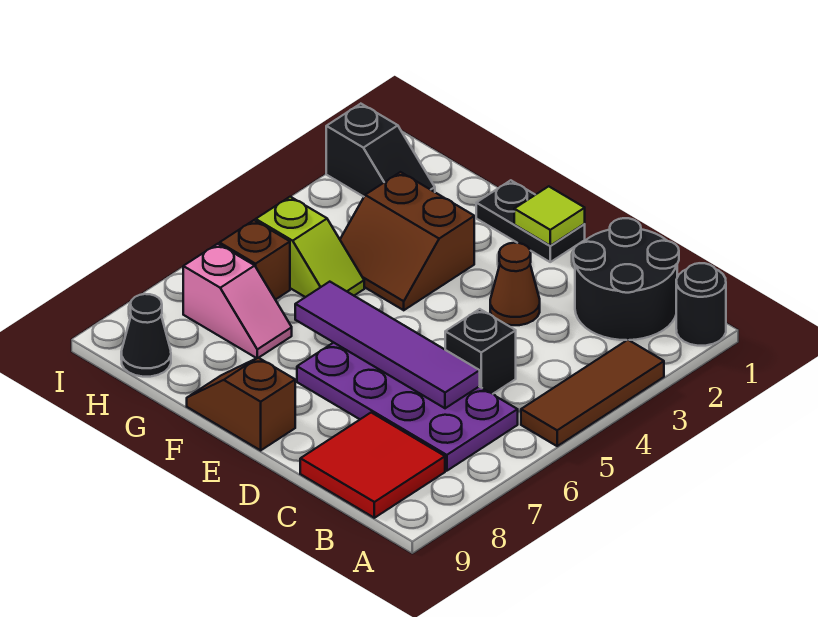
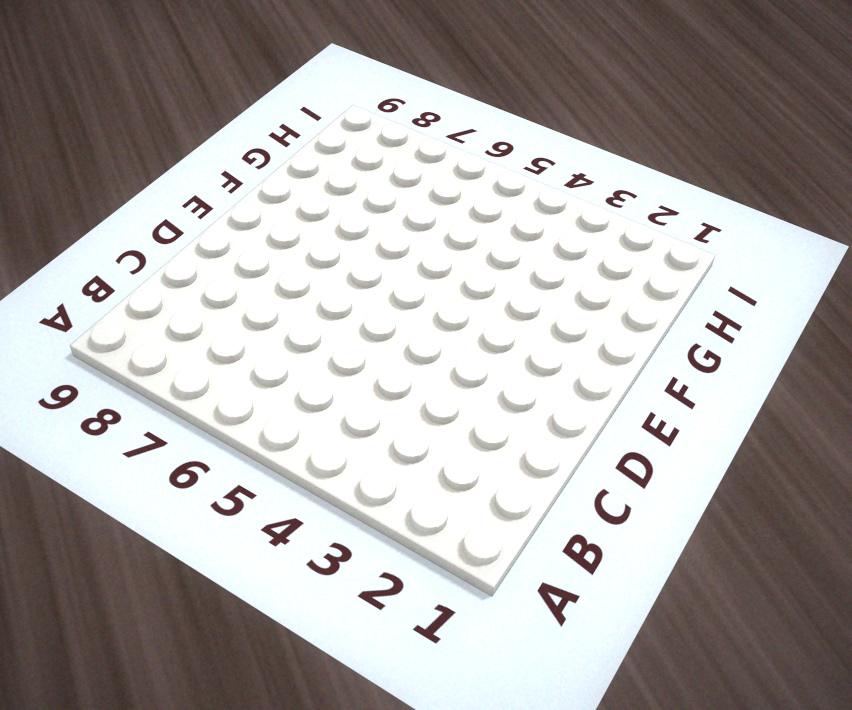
none -> black round brick A1 level 1
none -> brown tile A3:A5 level 1
none -> black round brick B1:C2 level 1

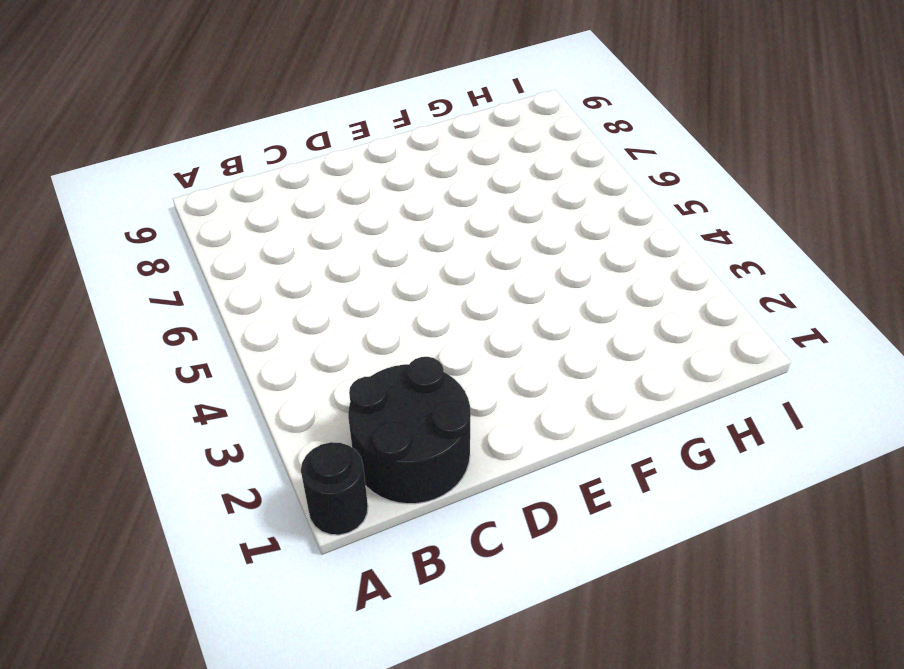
none -> brown tile A3:A5 level 1
none -> purple plate B6:E7 level 1
none -> red tile B8:C9 level 1

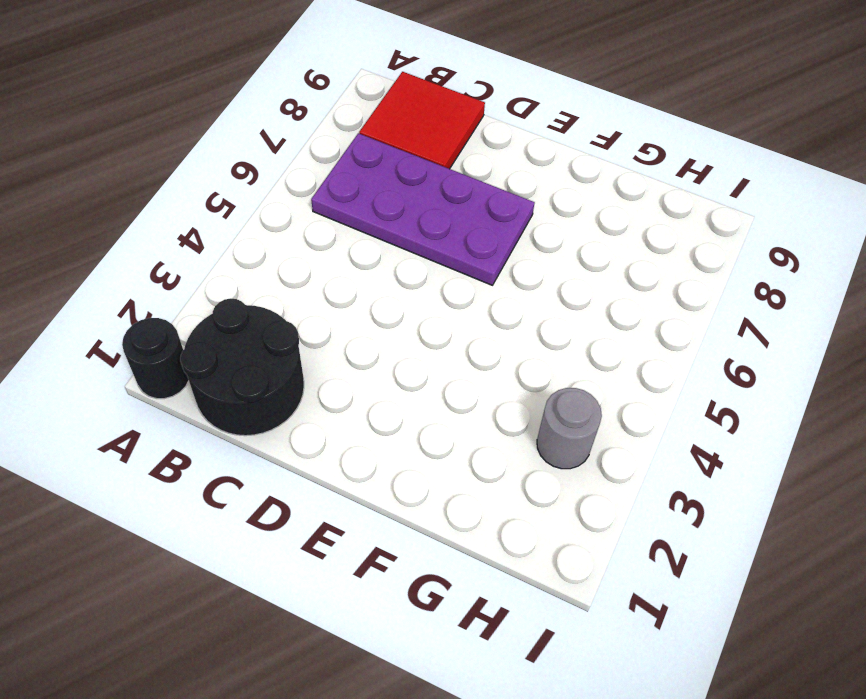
grey round brick H3 level 1 -> none
none -> brown tile A3:A5 level 1
none -> black brick C5 level 1
none -> brown cone D3 level 1

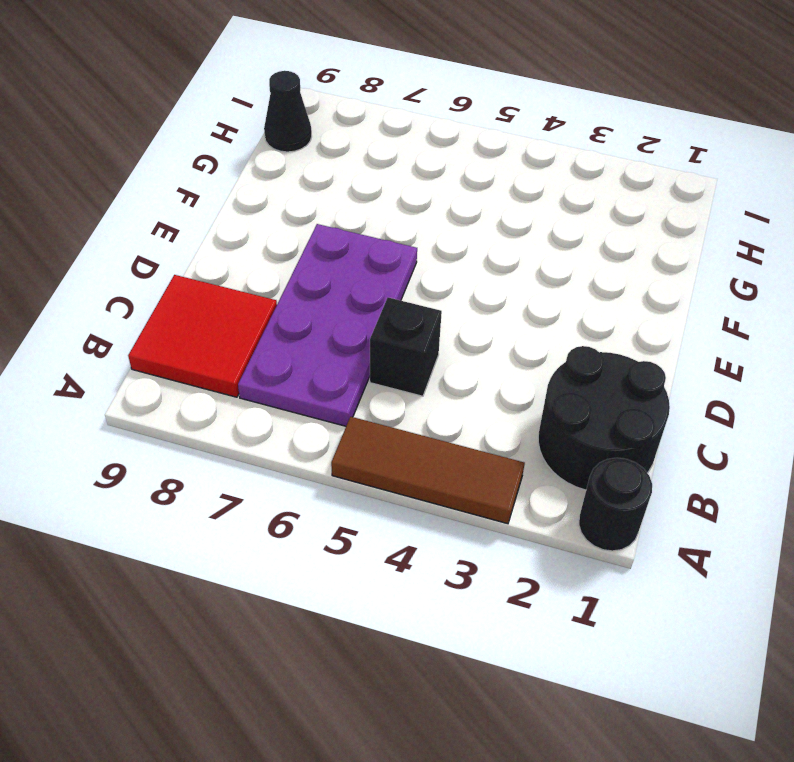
none -> brown cone D3 level 1
none -> black plate E1:F1 level 1
none -> brown slope E9:F9 level 1 top E

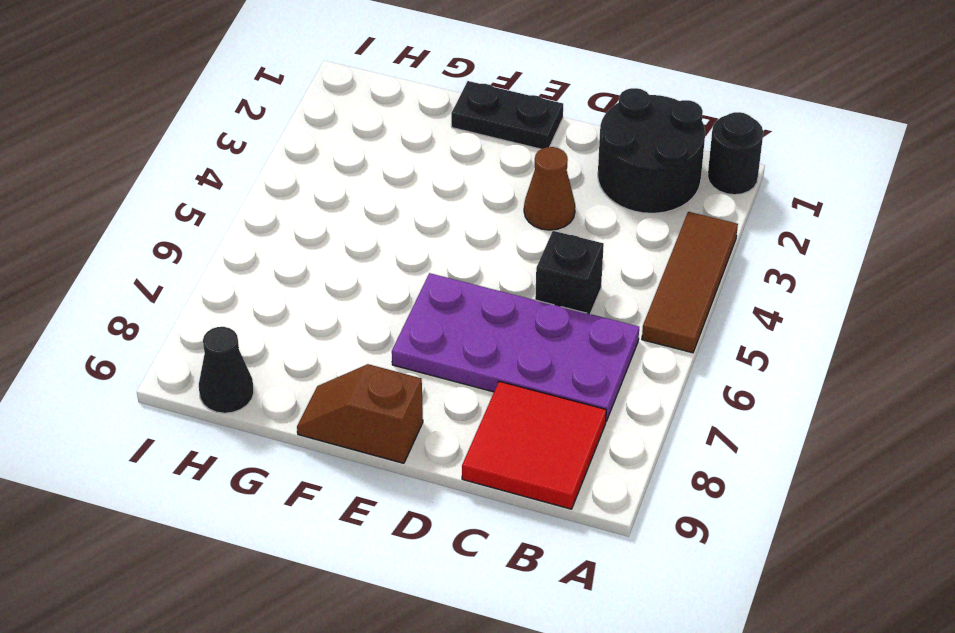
none -> brown slope F3:G4 level 1 top 3
none -> lime slope G5:H5 level 1 top H
none -> pink slope G7:H7 level 1 top H

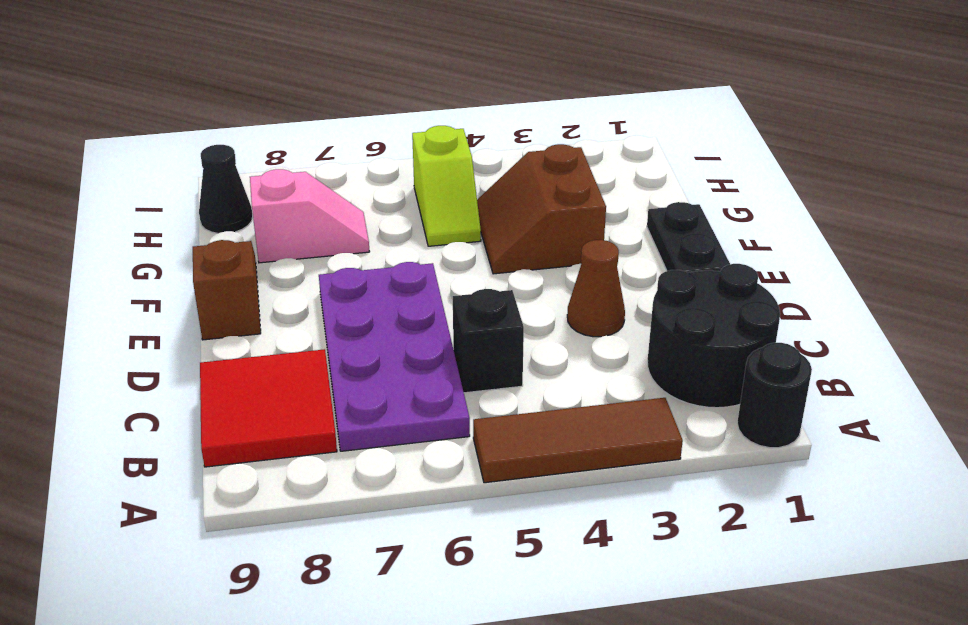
pink slope G7:G8 level 1 top 8 -> pink slope G7:H7 level 1 top H
none -> black slope H2:I2 level 1 top I
none -> brown brick H6 level 1
none -> purple tile C6:F6 level 2

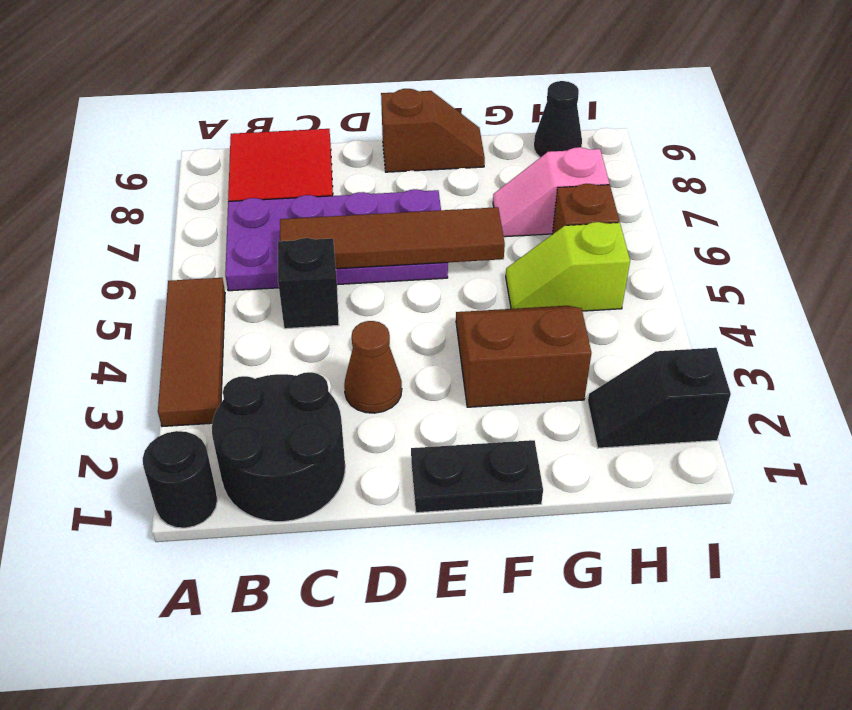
brown tile C6:F6 level 2 -> purple tile C6:F6 level 2
none -> lime tile E1 level 2

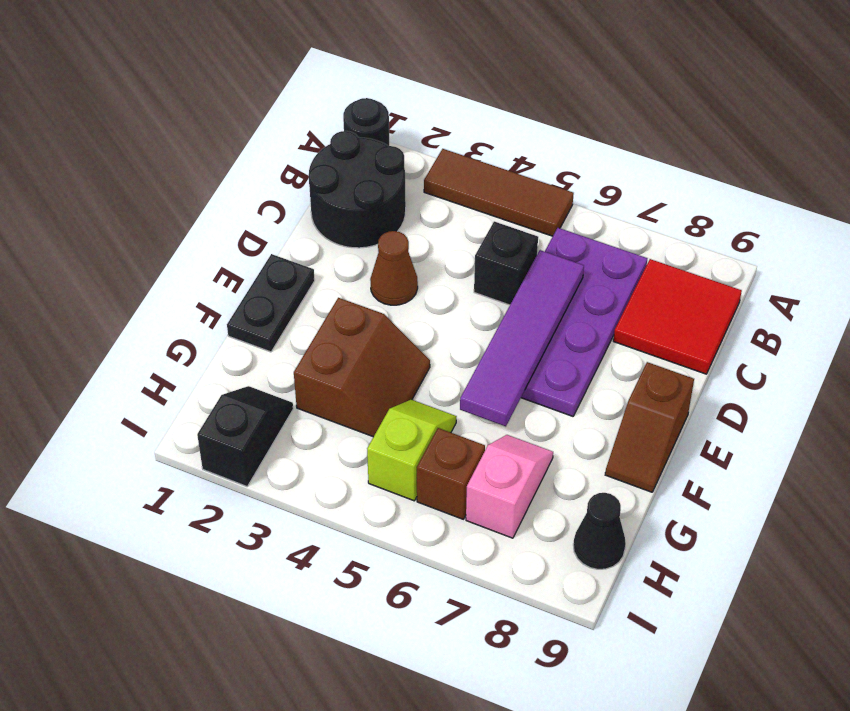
none -> lime tile E1 level 2

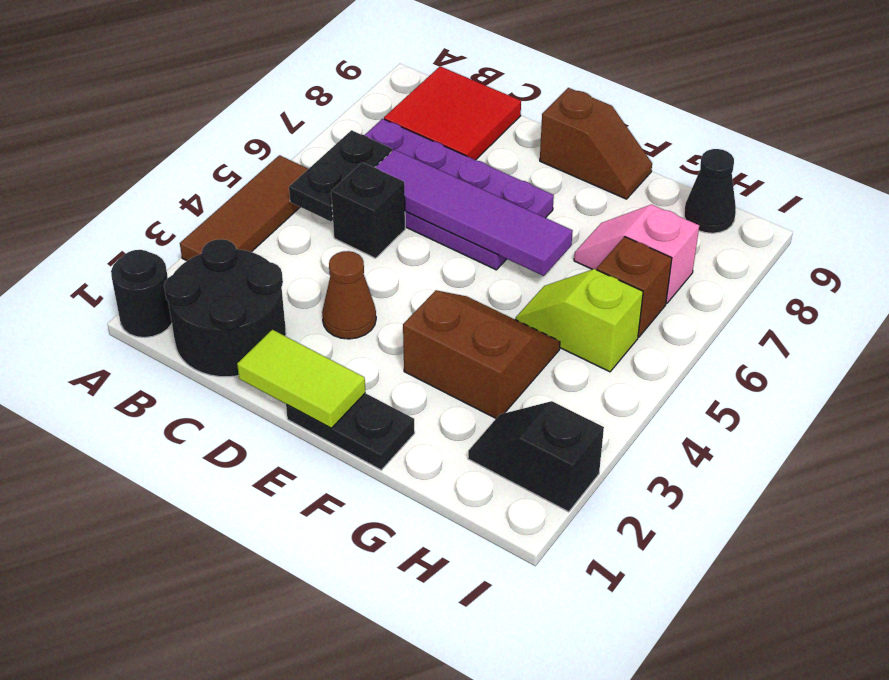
black plate B5:B6 level 2 -> none
lime tile D1:E1 level 2 -> lime tile E1 level 2

